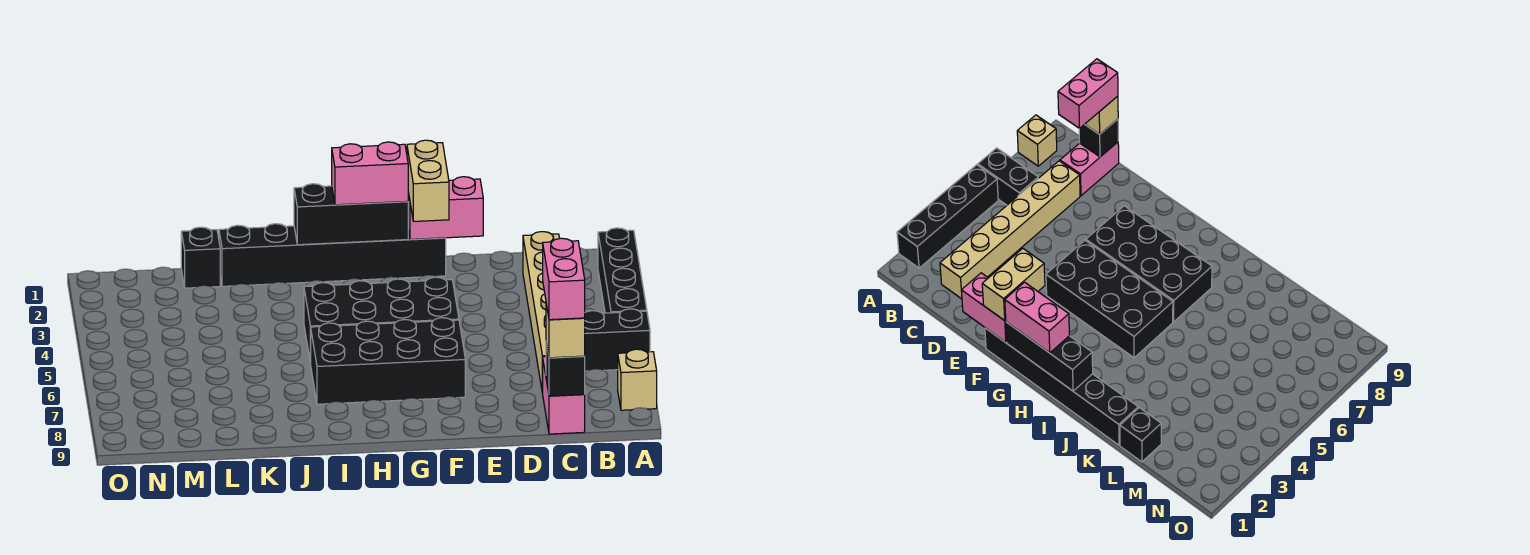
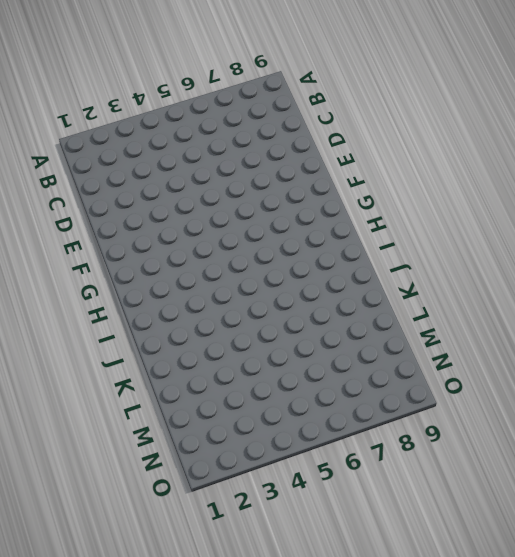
none -> black brick A2:A5 level 1
none -> black brick A6:B6 level 1
none -> tan brick A8 level 1

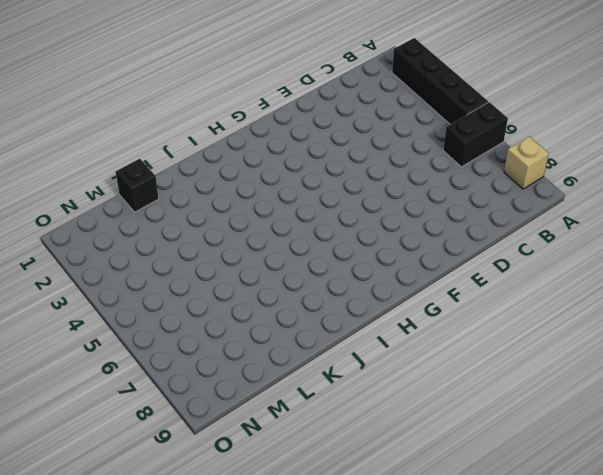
none -> tan brick C2:C7 level 1
none -> pink brick C8:C9 level 1
none -> black brick F1:K1 level 1

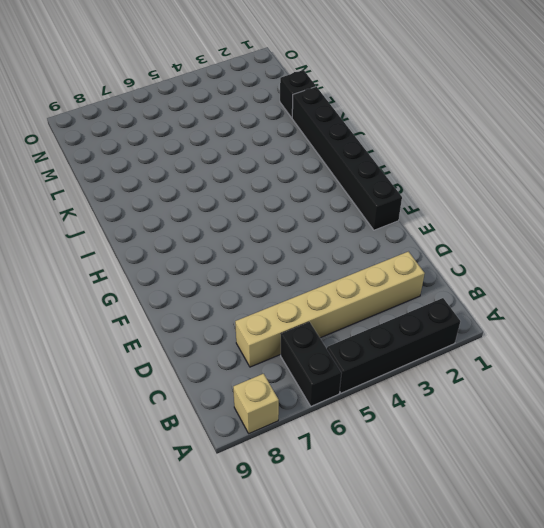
none -> pink brick C8:C9 level 1
none -> black brick F4:I5 level 1
none -> black brick F6:I7 level 1

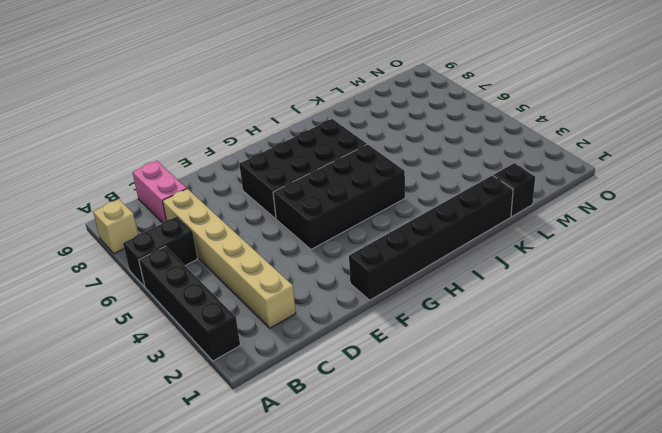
none -> black brick C9 level 2
none -> pink brick E1:F1 level 2
none -> black brick G1:I1 level 2

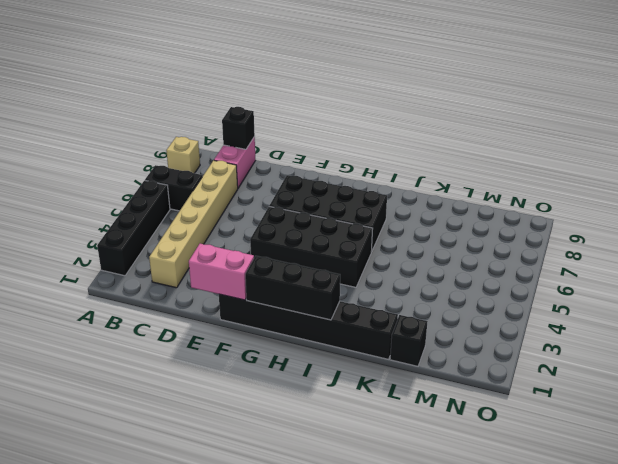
none -> tan brick C9 level 3
none -> tan brick F1:F2 level 3
none -> pink brick G1:H1 level 3

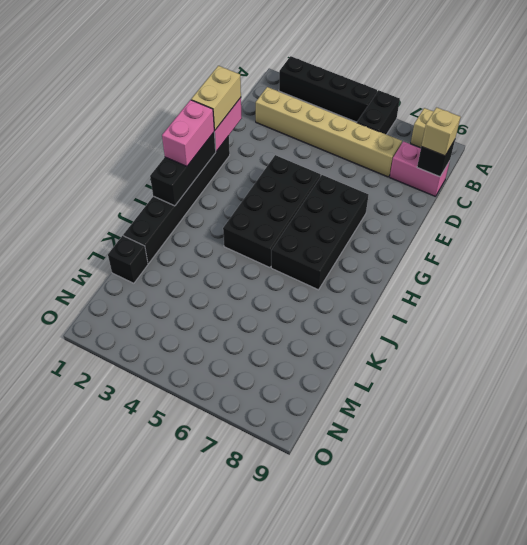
tan brick E1:F1 level 3 -> tan brick F1:F2 level 3
none -> pink brick C8:C9 level 4

